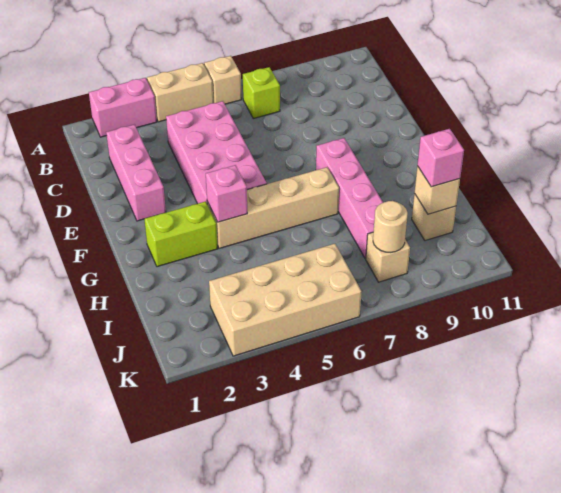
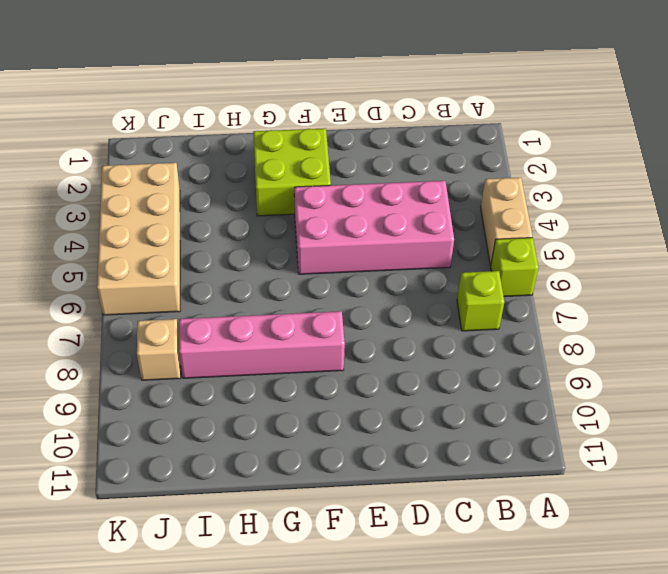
lime brick A6 level 1 -> tan brick A6 level 1
lime brick F2:G3 level 1 -> lime brick G2:G3 level 1
none -> pink brick A2:A3 level 1
none -> pink brick C2:E2 level 1
none -> tan brick G4:G7 level 1

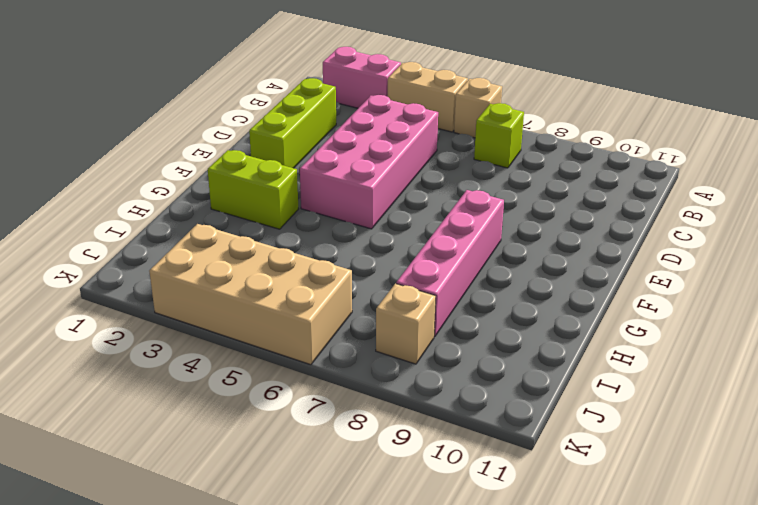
lime brick C2:E2 level 1 -> pink brick C2:E2 level 1
none -> tan brick G4:G7 level 1
none -> tan brick I10 level 1
none -> pink brick G4 level 2

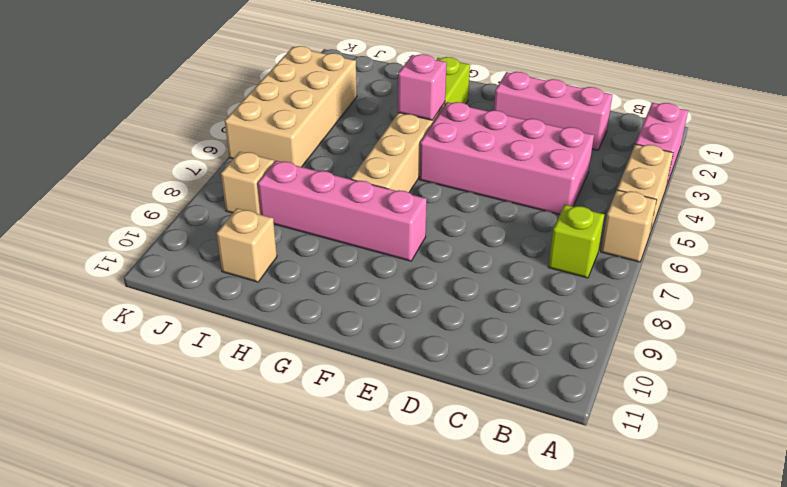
none -> tan brick I10 level 2
none -> tan round brick J8 level 2
none -> pink brick I10 level 3

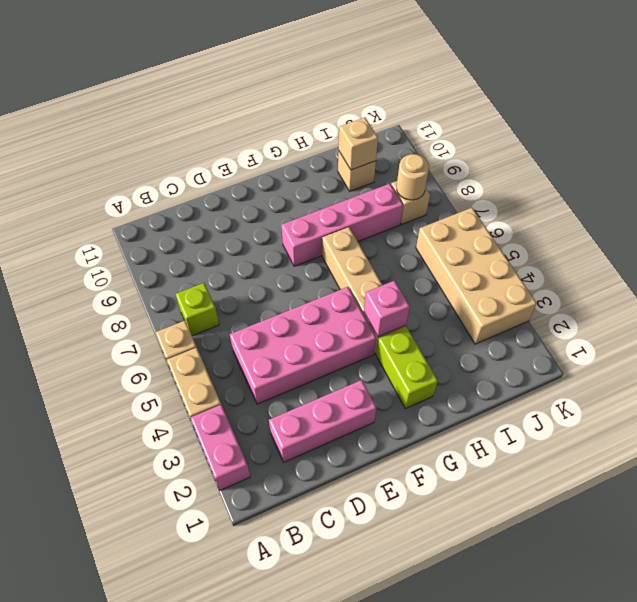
none -> pink brick I10 level 3

